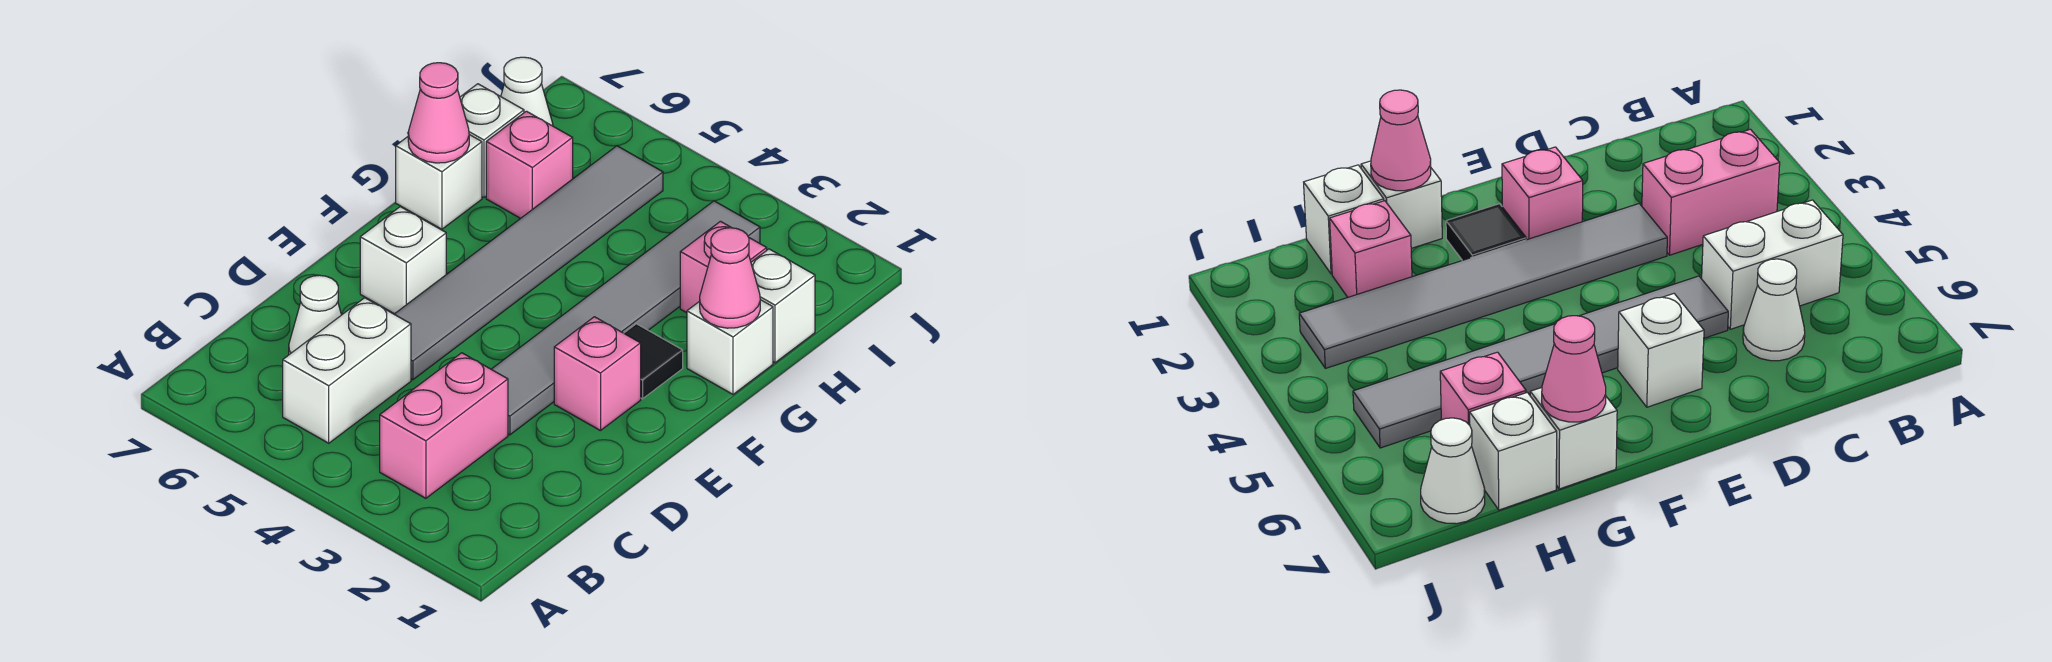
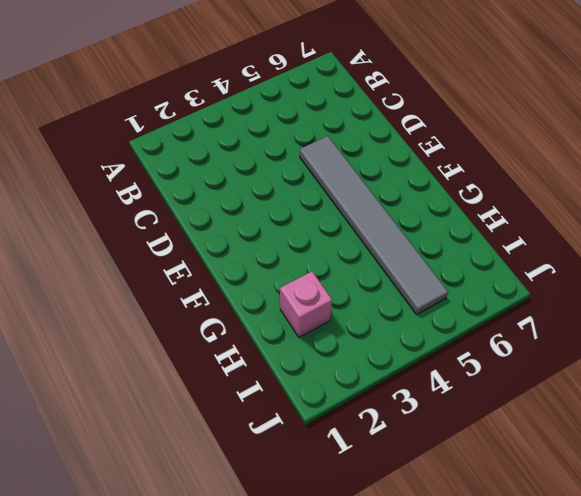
none -> pink brick B3:C3 level 1
none -> white brick B5:C5 level 1
none -> white cone C6 level 1

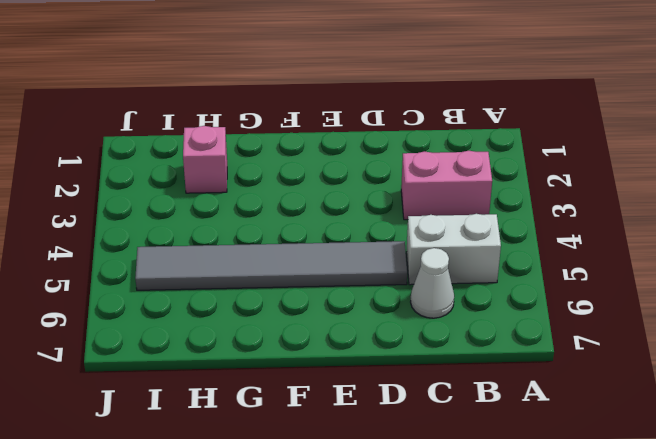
none -> grey tile D3:I3 level 1
none -> pink brick E2 level 1
none -> white brick E6 level 1

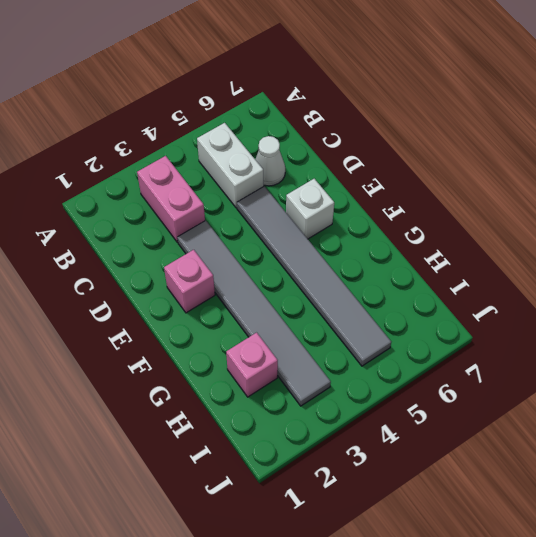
none -> black tile F2 level 1
none -> white brick G1 level 1
none -> white brick G7 level 1

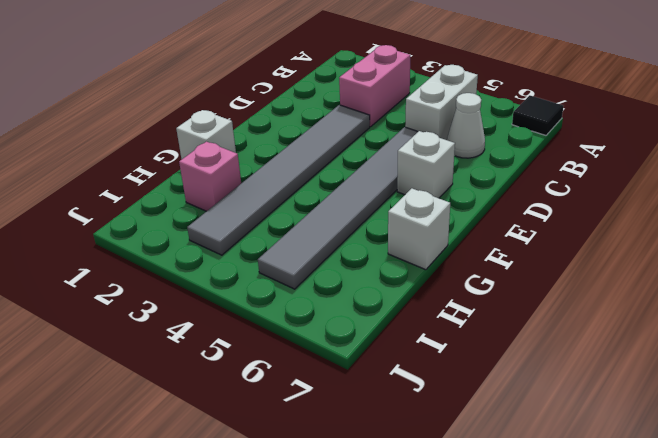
black tile A7 level 1 -> black tile F2 level 1
none -> pink brick E2 level 1
none -> white brick H1 level 1
none -> pink brick H6 level 1

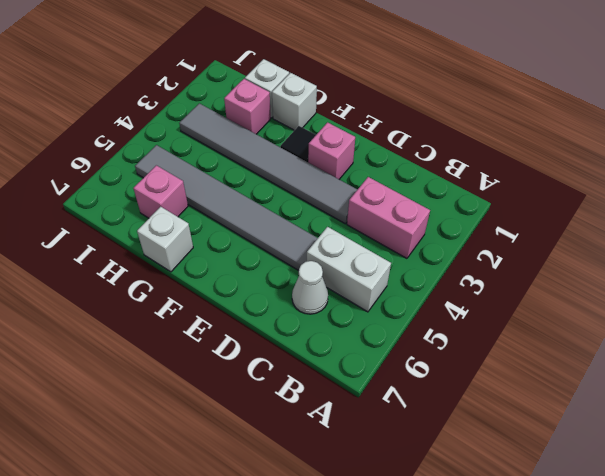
none -> white brick E6 level 1
none -> white brick H7 level 1
none -> white cone I7 level 1

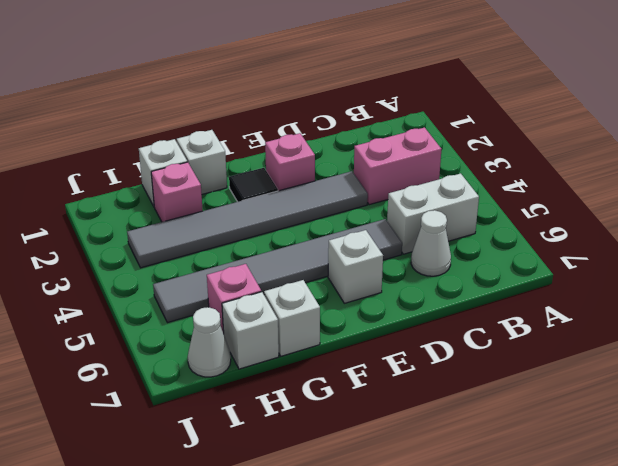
none -> pink cone G1 level 2
none -> pink cone G7 level 2

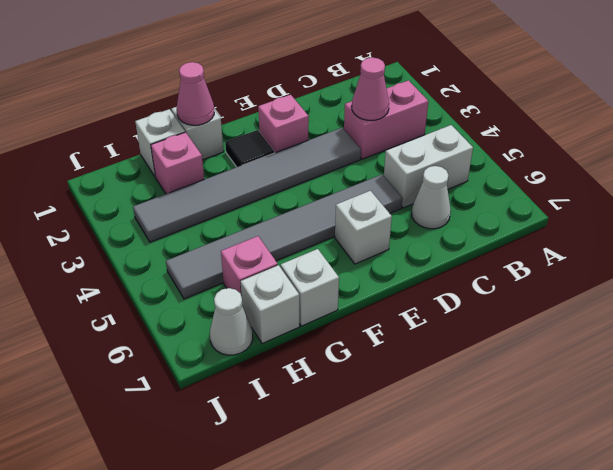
pink cone C3 level 2 -> pink cone G7 level 2

